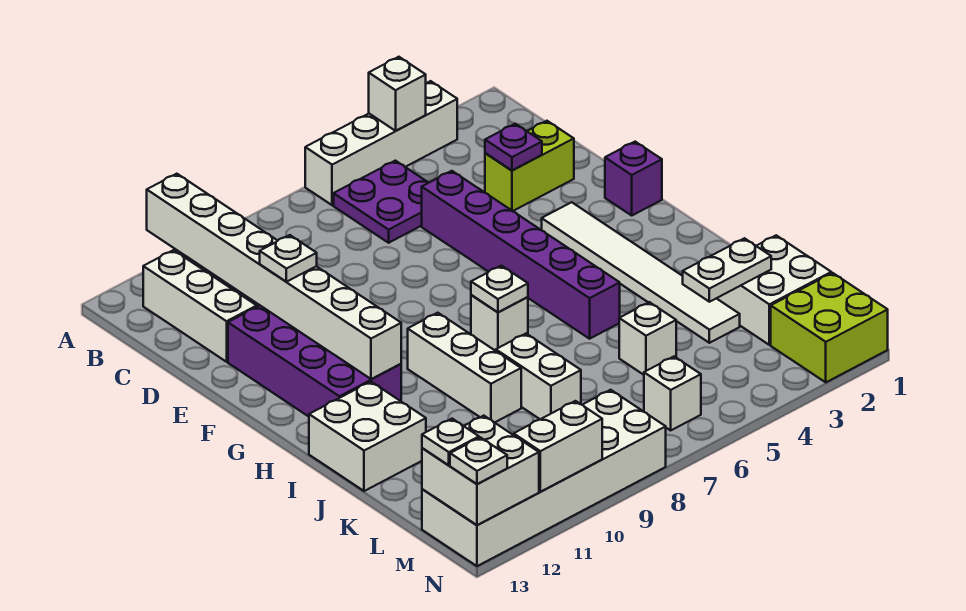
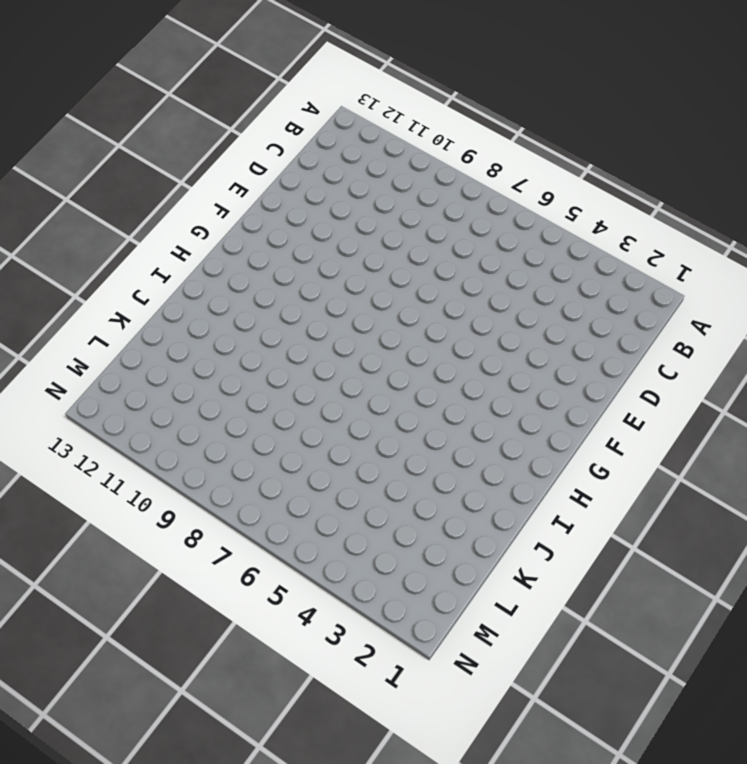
none -> white brick A3:A6 level 1
none -> purple plate B5:C6 level 1
none -> white brick B12:D12 level 1

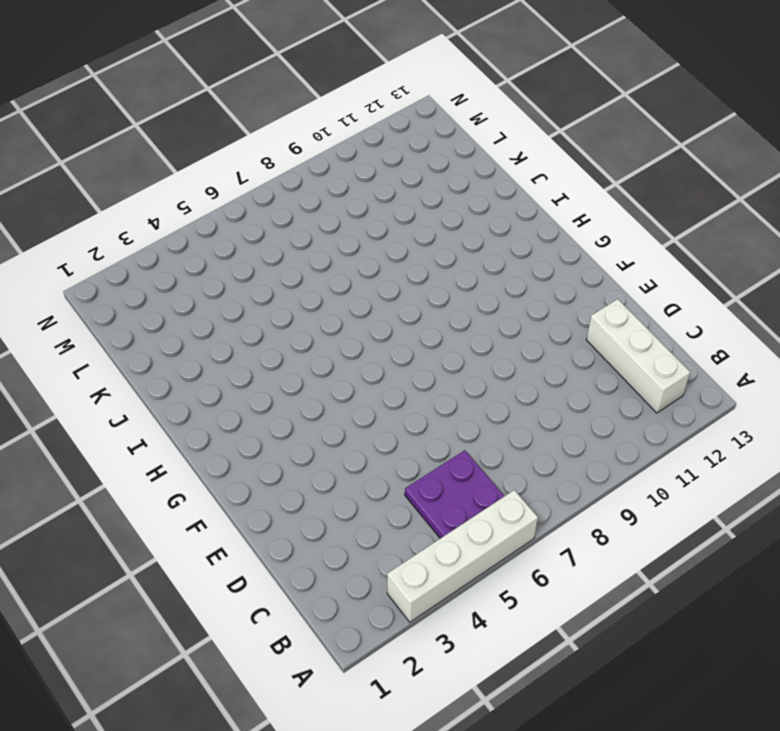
none -> lime brick D2:D3 level 1
none -> purple brick D5:I5 level 1
none -> purple brick E11:H12 level 1

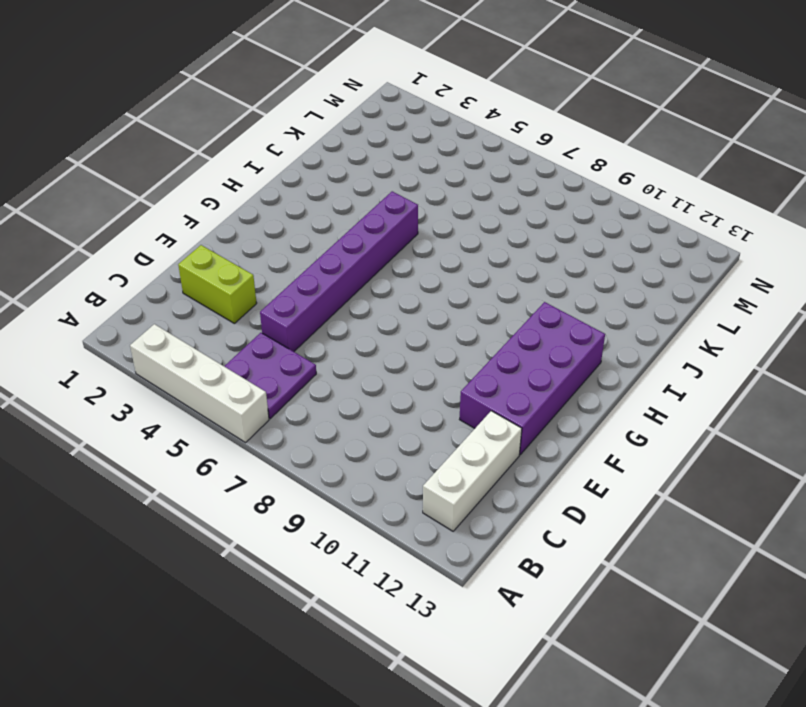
none -> purple brick F1 level 1
none -> white tile F3:K3 level 1
none -> white brick H7 level 1

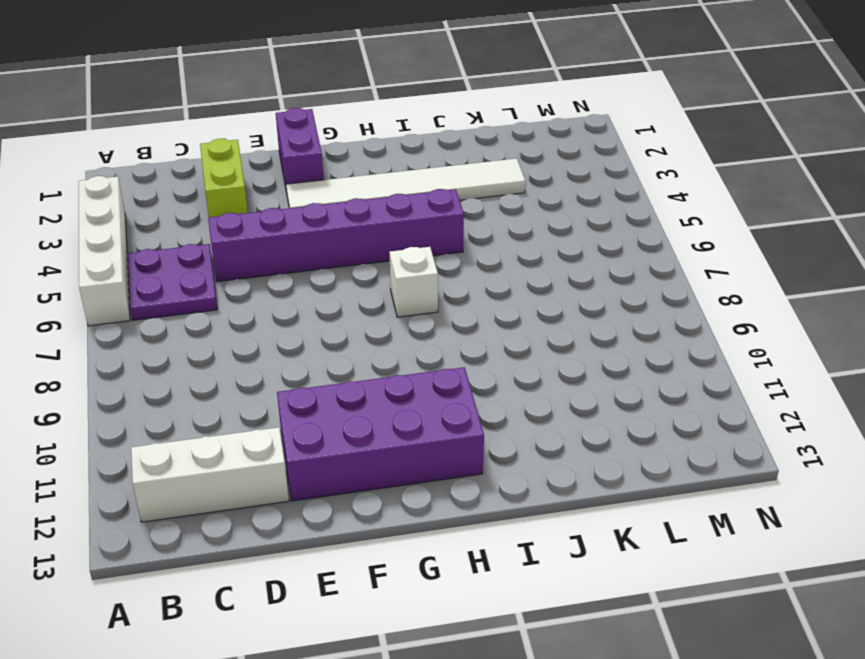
purple brick F1:F2 level 1 -> purple brick F1 level 1
none -> white brick H9:J9 level 1
none -> white brick I12:J13 level 1
none -> white brick J8:K8 level 1

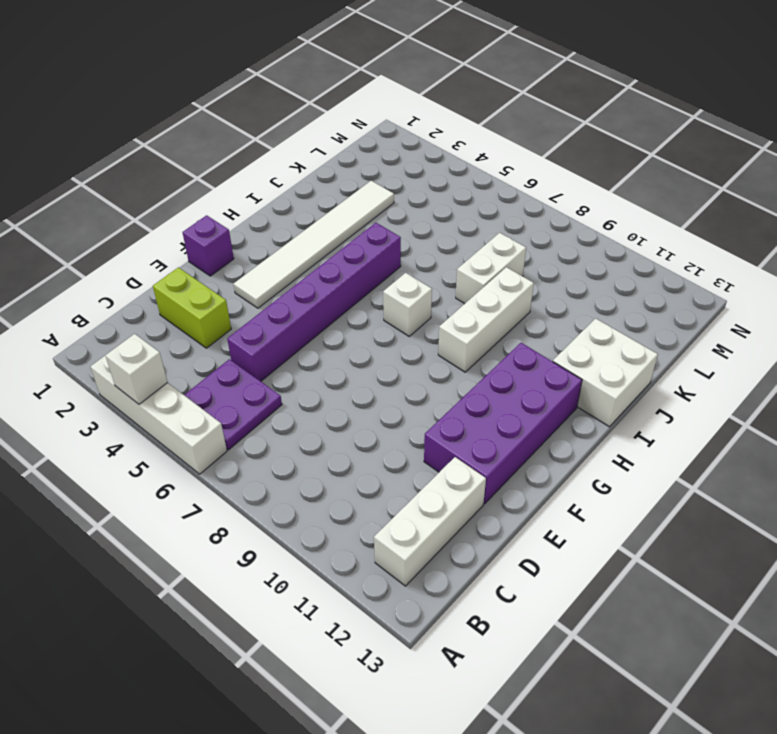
none -> white brick K1:L2 level 1
none -> white brick K5 level 1
none -> lime brick M1:N2 level 1

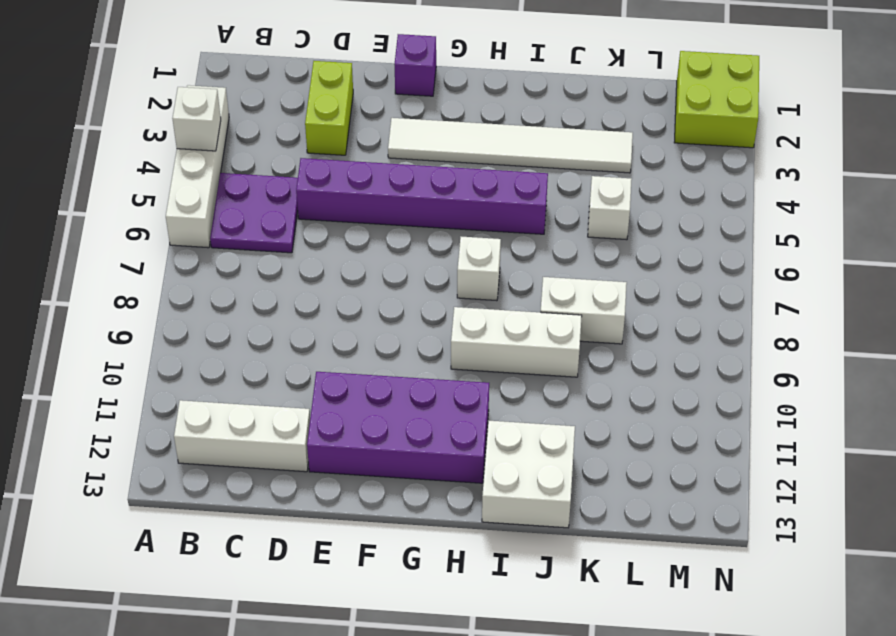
none -> white brick K1:L2 level 1
none -> white brick M6 level 1
none -> white brick M8:N13 level 1

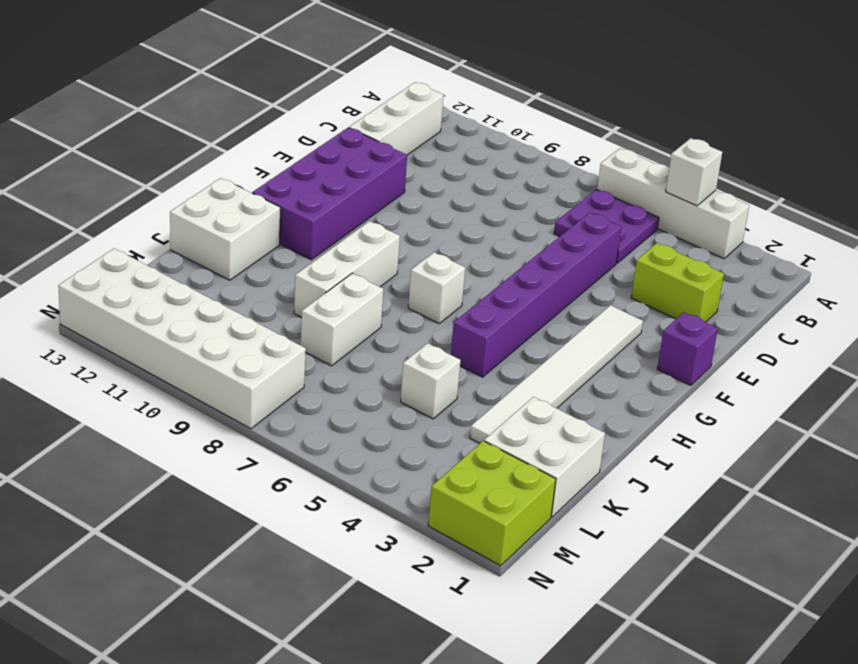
none -> white brick M6 level 1
none -> white brick A11:H11 level 2
none -> purple plate D3 level 2

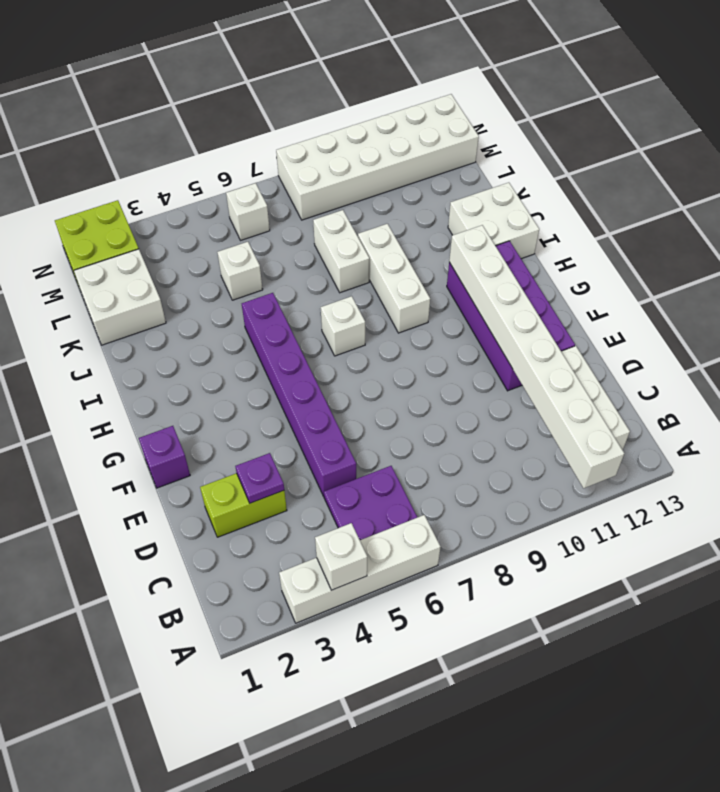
none -> white tile F3:K3 level 1
none -> white plate H7 level 2
none -> white plate K2:K3 level 2

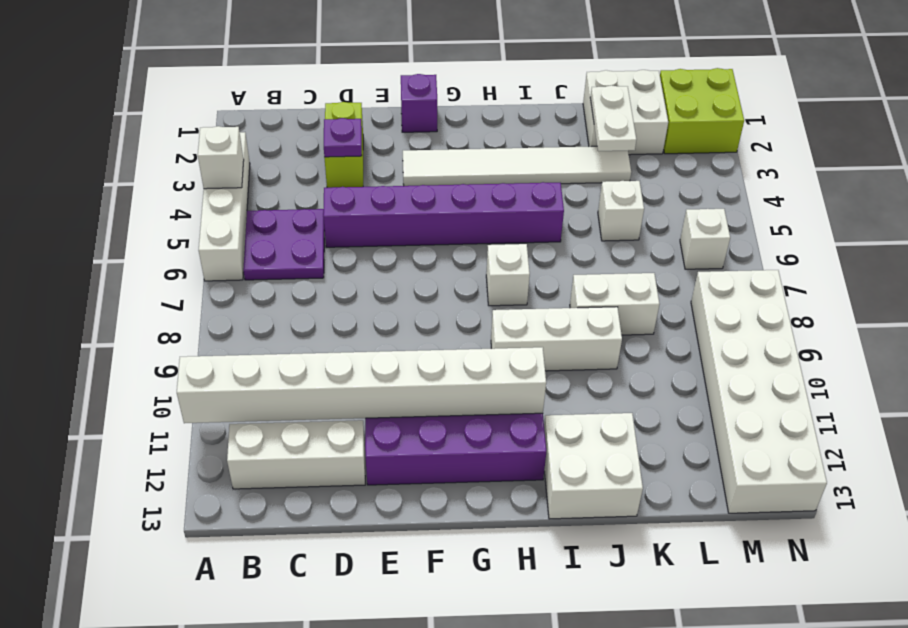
none -> white plate H7 level 2
none -> white brick M12:N13 level 2
none -> white brick N10:N11 level 2

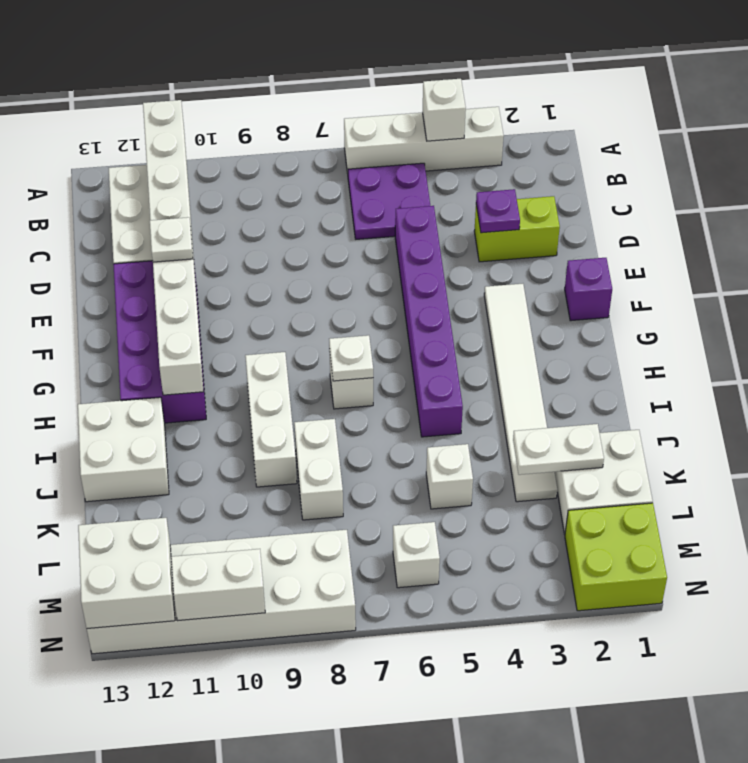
none -> white plate M13 level 3
none -> white plate N13 level 3

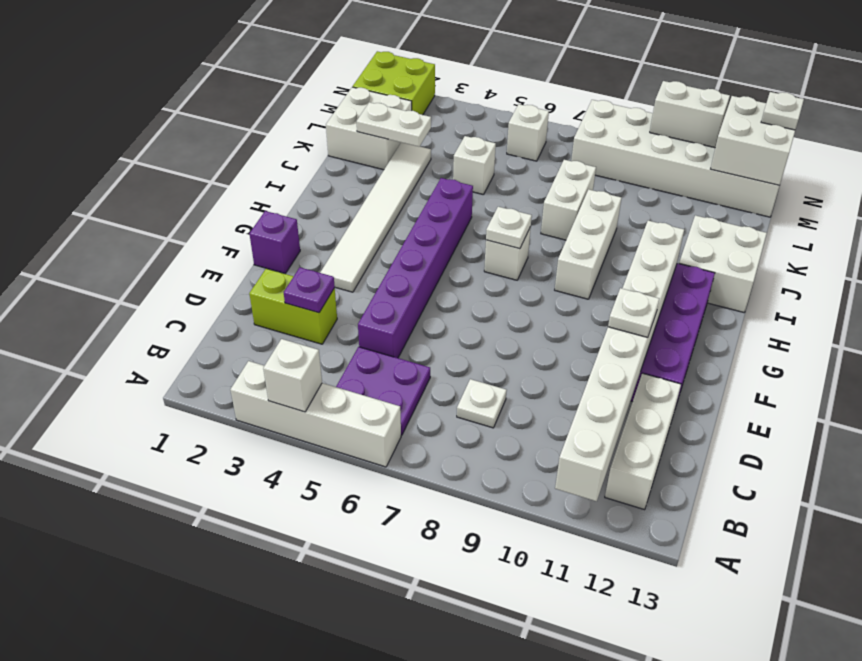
white plate C8 level 1 -> white plate M13 level 3

